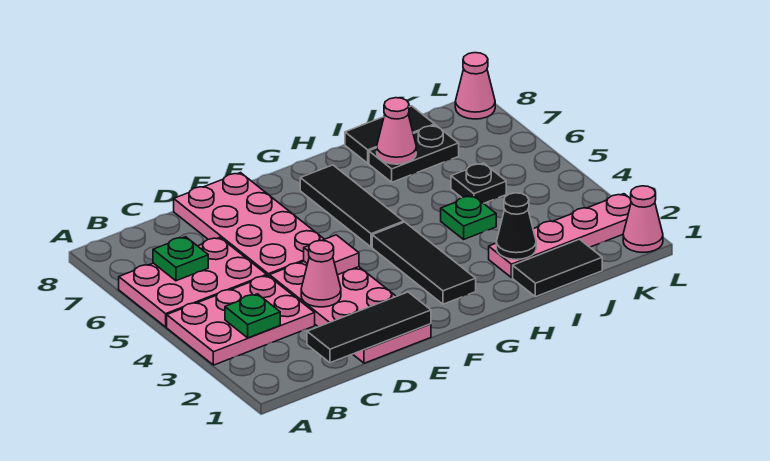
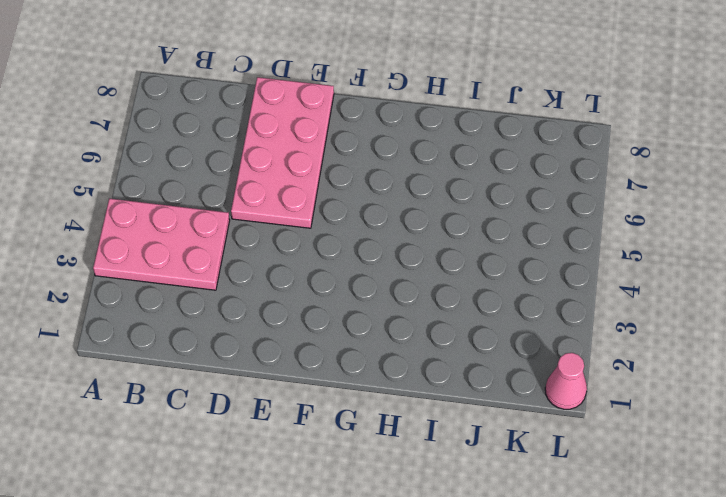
none -> pink plate A5:C6 level 1
none -> pink plate D1:E4 level 1
none -> black tile G2:G4 level 1

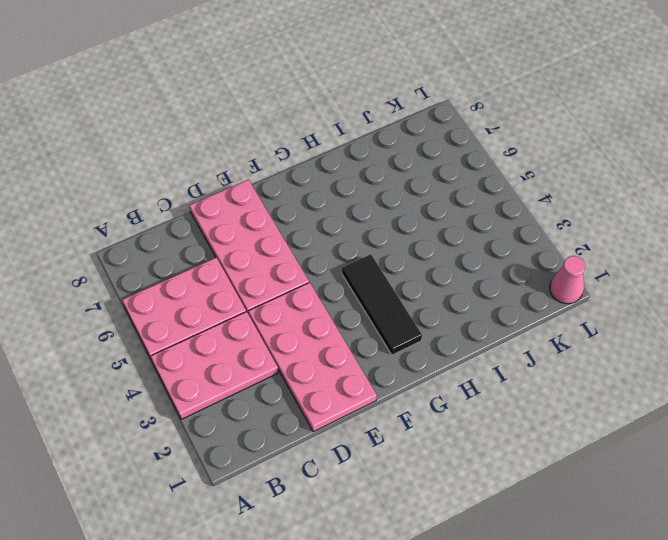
none -> black tile G5:G7 level 1
none -> black tile I1:J1 level 1
none -> pink plate I2:L2 level 1

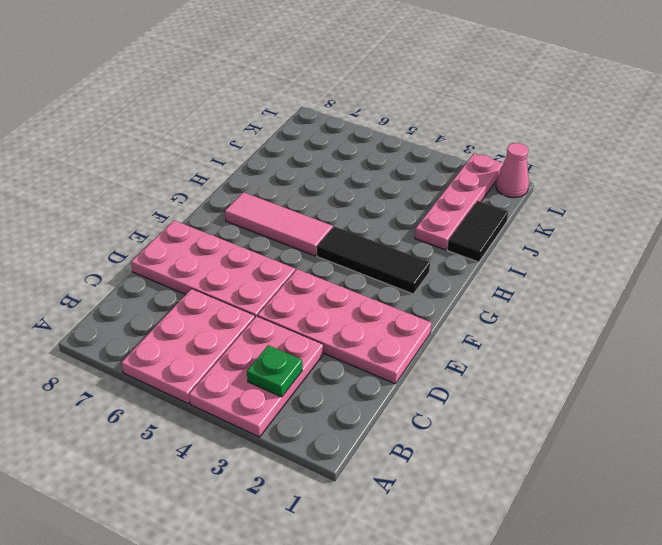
pink tile G5:G7 level 1 -> black tile G5:G7 level 1
none -> green plate I4 level 1
none -> black plate I7:J7 level 1
none -> black tile I8:J8 level 1

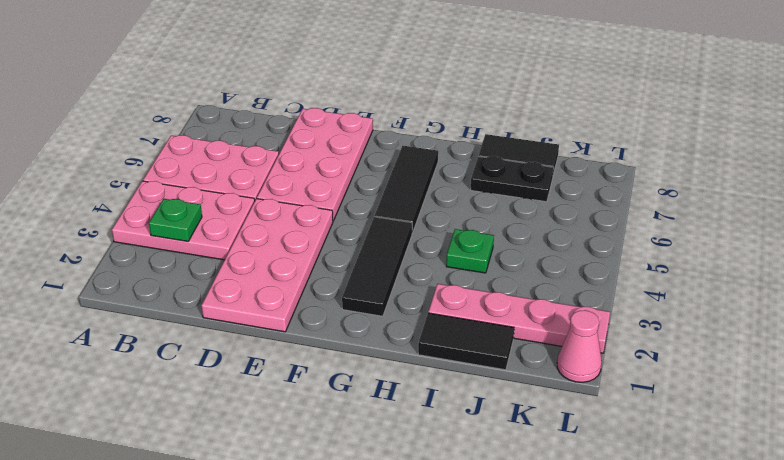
none -> black plate J5 level 1
none -> pink cone L8 level 1
none -> green plate B6 level 2

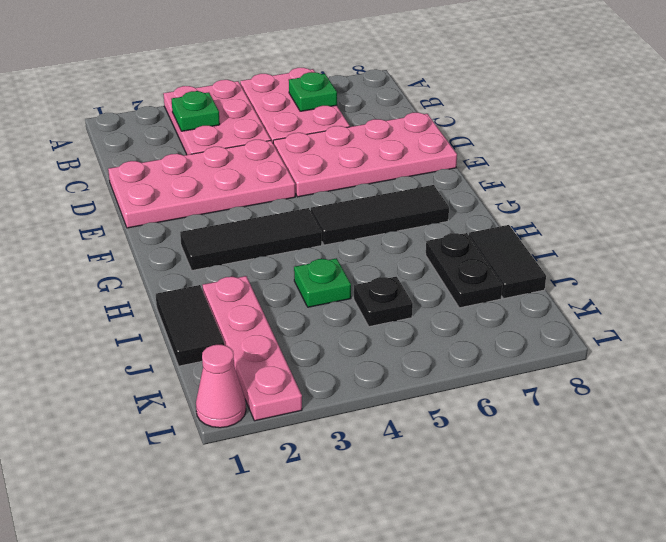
none -> pink cone L8 level 1
none -> black tile C1:E1 level 2
none -> pink cone D3 level 2

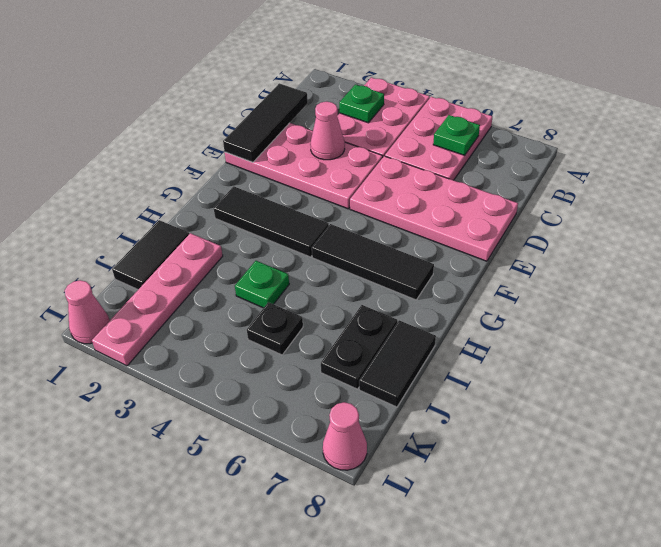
none -> pink tile E4 level 2
none -> black cone I2 level 2
none -> pink cone I7 level 2

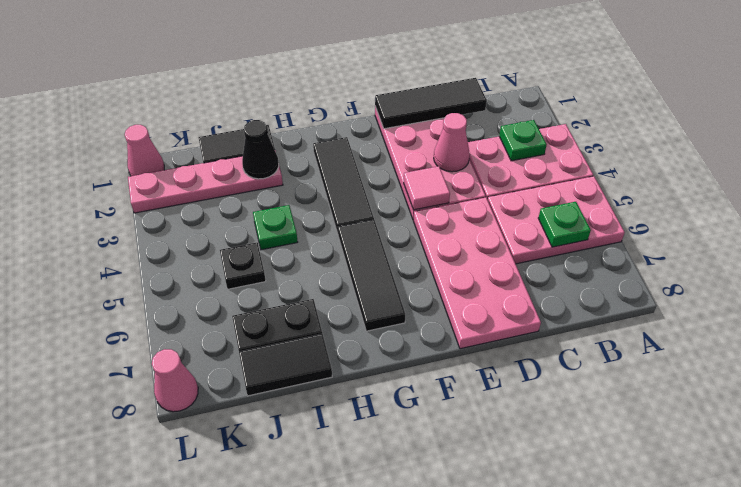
none -> pink cone I7 level 2

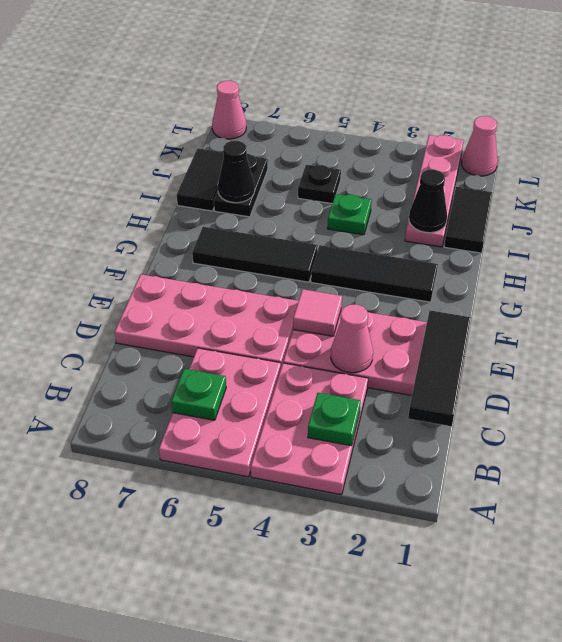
black cone I7 level 2 -> pink cone I7 level 2

